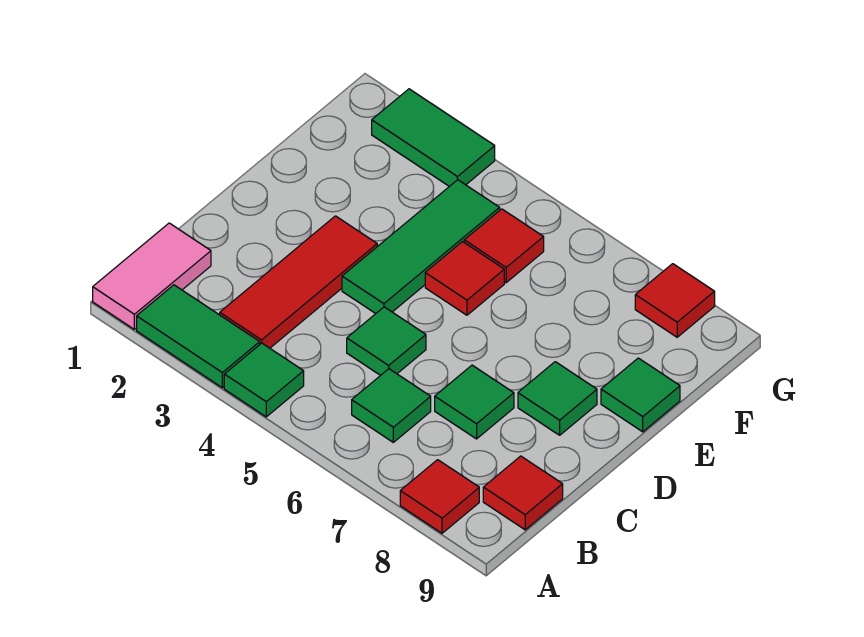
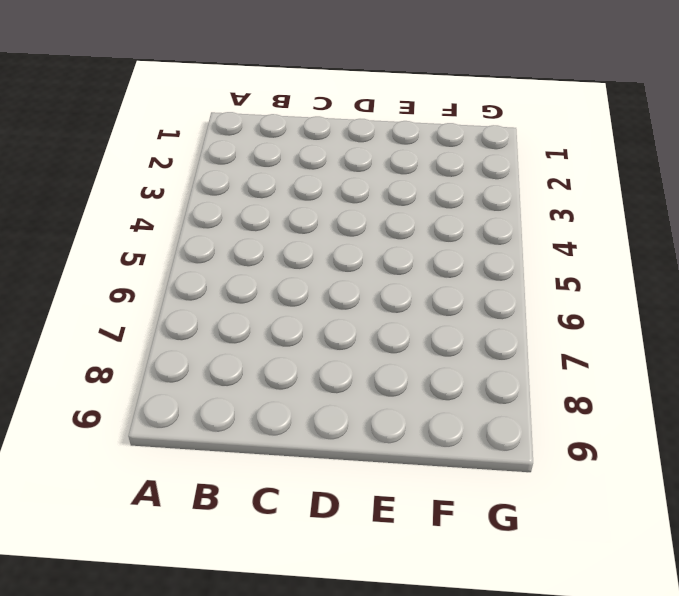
none -> pink tile A1:B1 level 1
none -> green tile A2:A3 level 1
none -> green tile A4 level 1

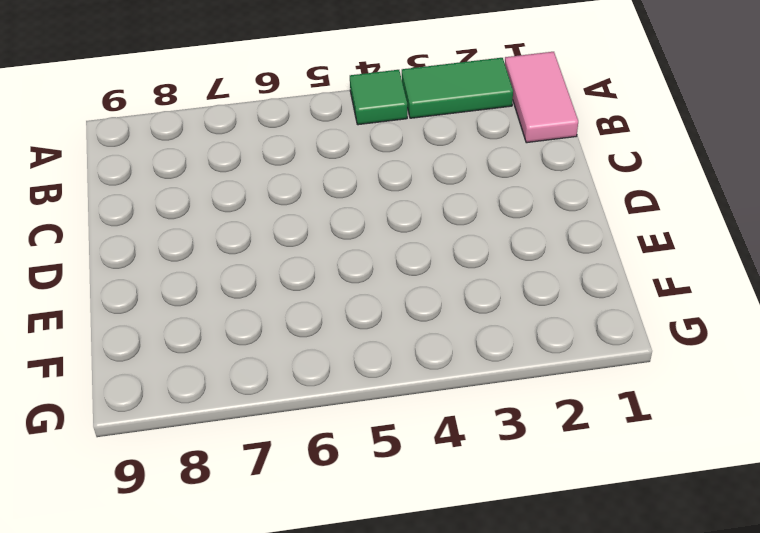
none -> red tile A8 level 1
none -> red tile B3:D3 level 1
none -> green tile B6 level 1

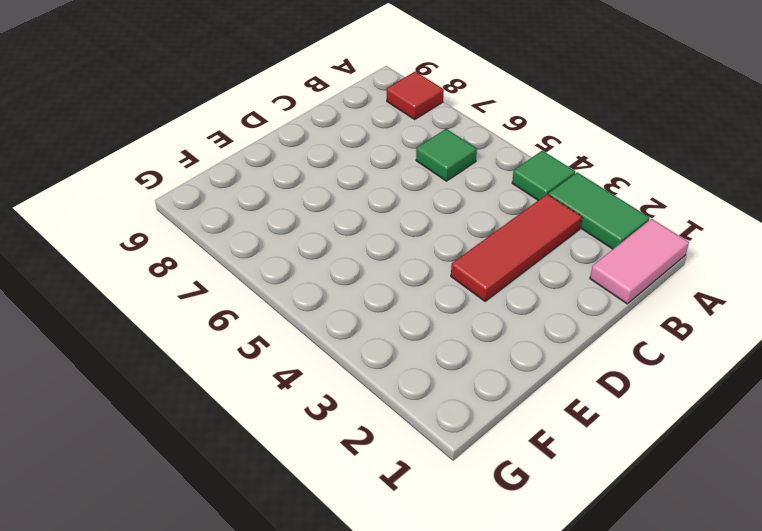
none -> red tile B9 level 1
none -> green tile C5 level 1
none -> green tile C7 level 1

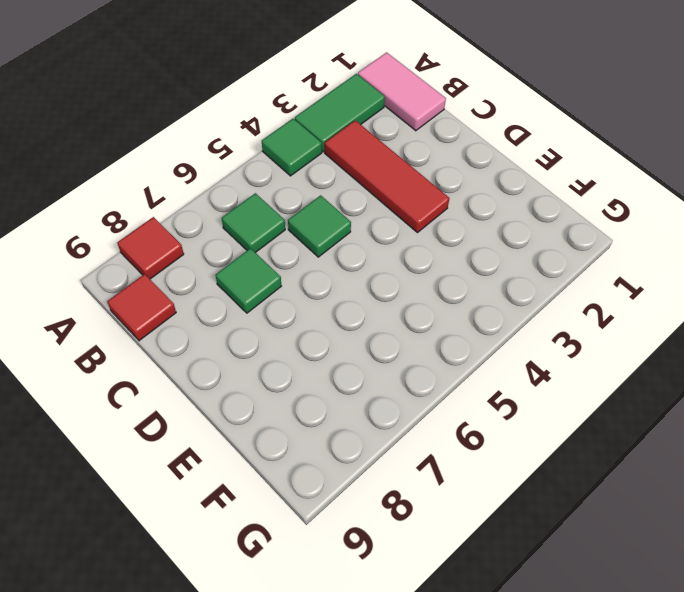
none -> green tile D4:F4 level 1
none -> green tile D8 level 1
none -> red tile E5 level 1

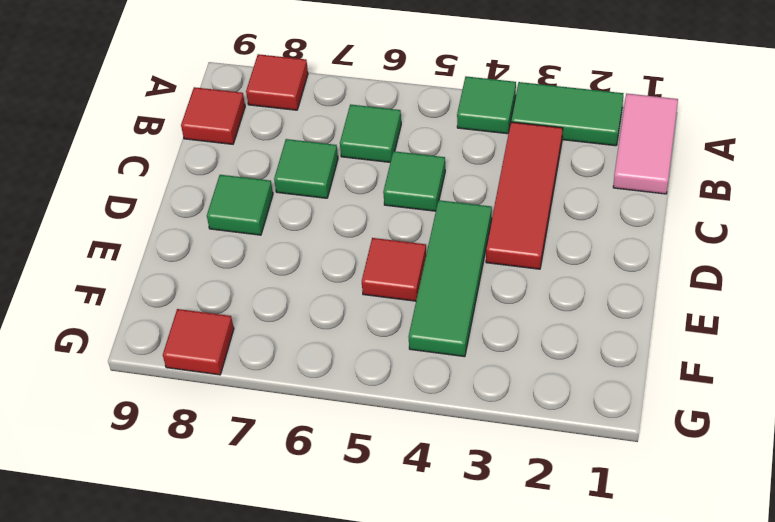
none -> green tile E9 level 1
none -> red tile F5 level 1
none -> green tile G2:G3 level 1

